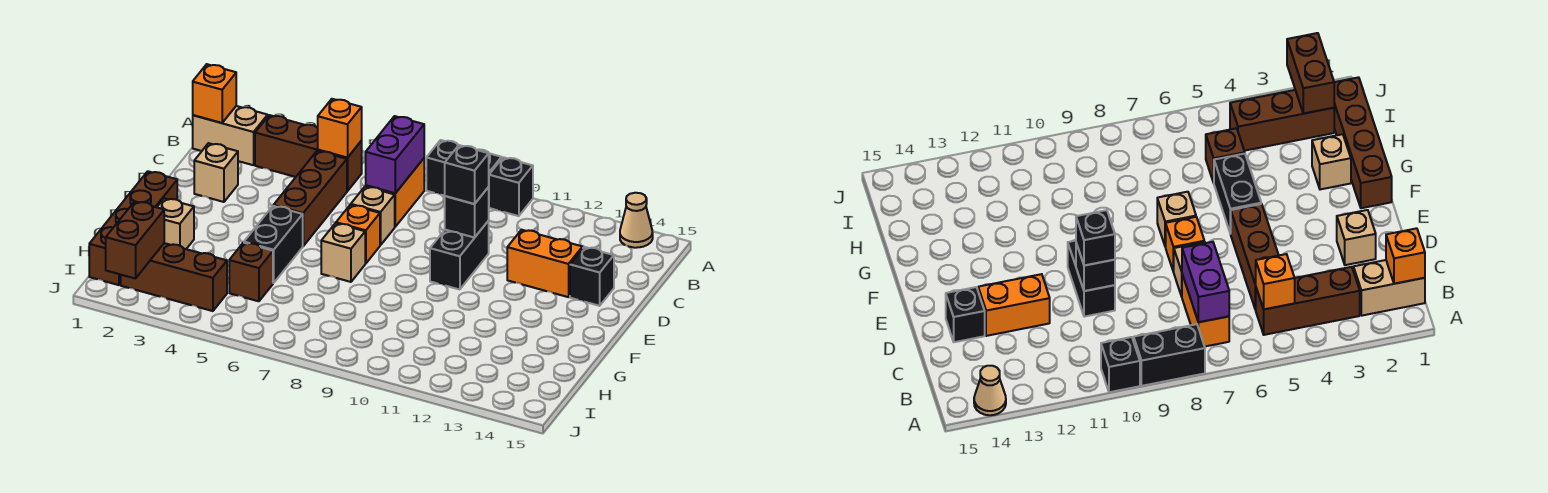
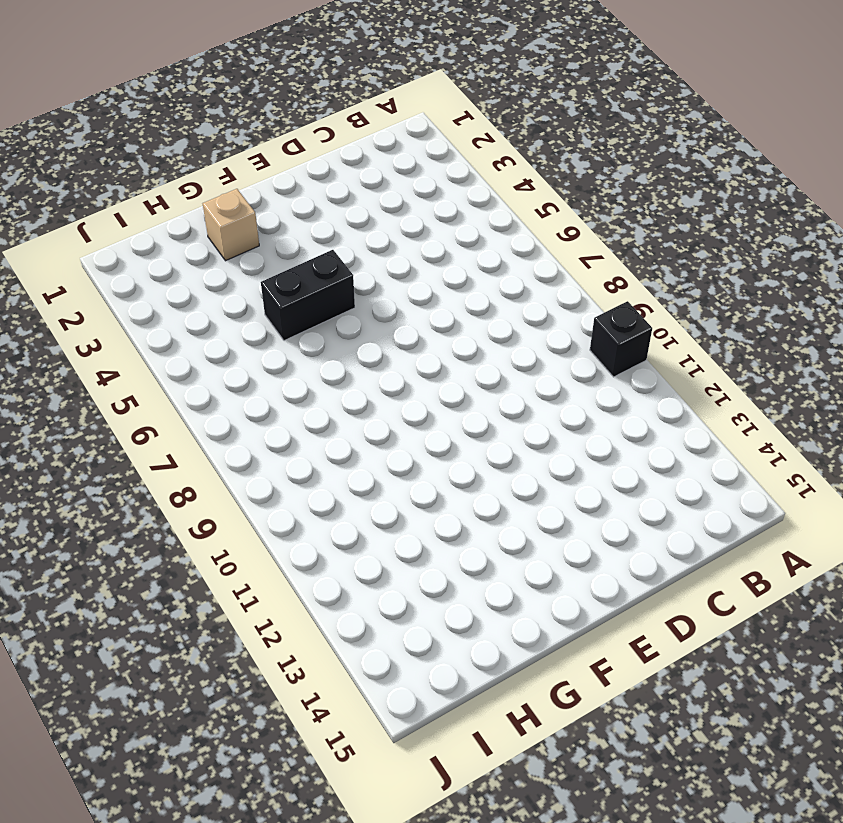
none -> black brick A8:A9 level 1
none -> tan cone A14 level 1
none -> tan brick B1:B2 level 1

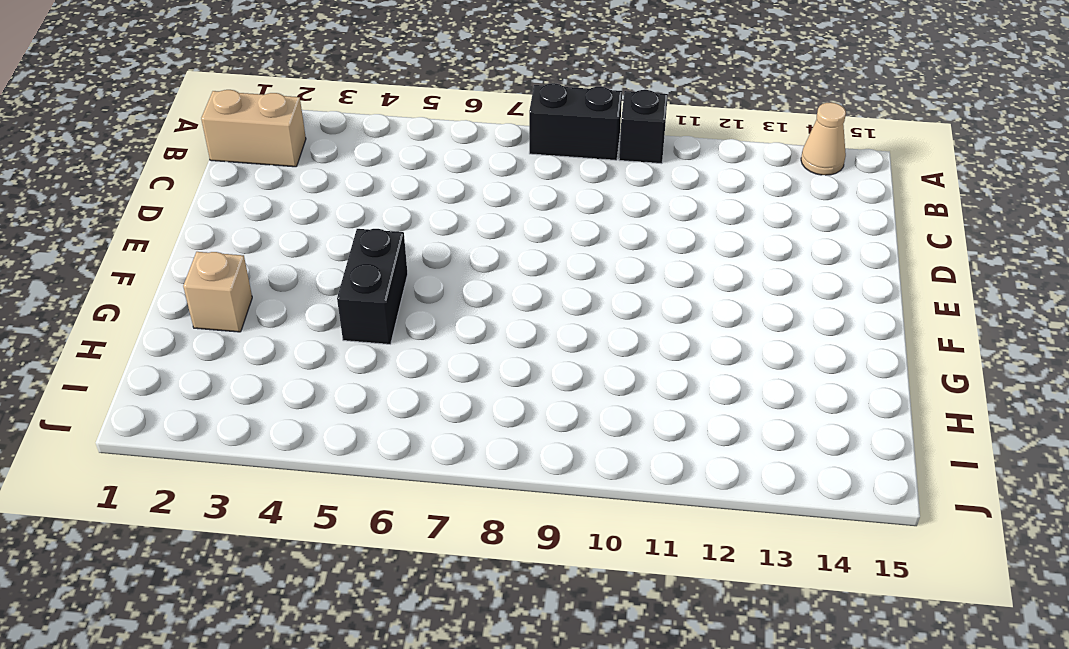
none -> brown brick B3:B5 level 1
none -> orange brick B7:C7 level 1
none -> brown brick C5:E5 level 1

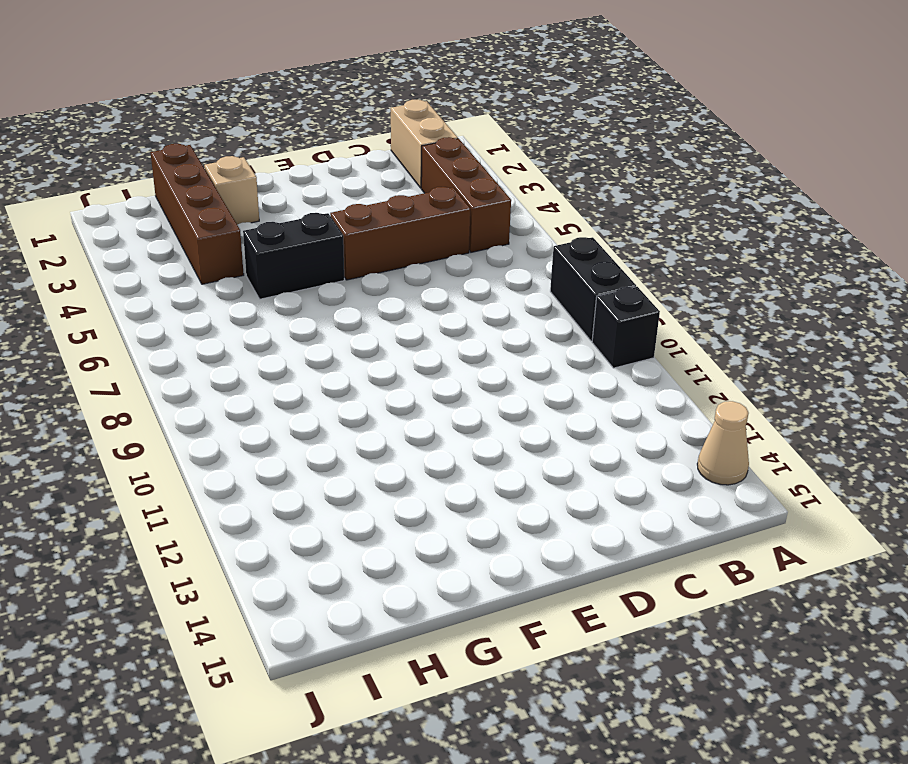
brown brick H1:H4 level 1 -> brown brick F1:I1 level 1
none -> orange brick B7:C7 level 1
none -> tan brick D2 level 1
none -> tan brick D7 level 1

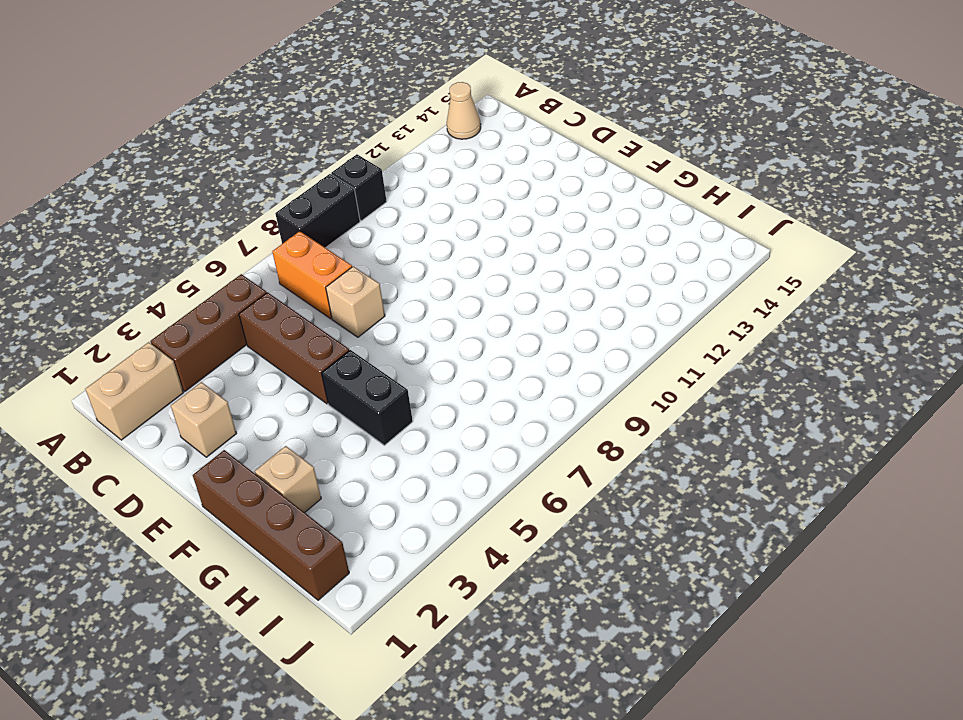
none -> black brick D10:E10 level 1
none -> orange brick D12:D13 level 1
none -> black brick D14 level 1

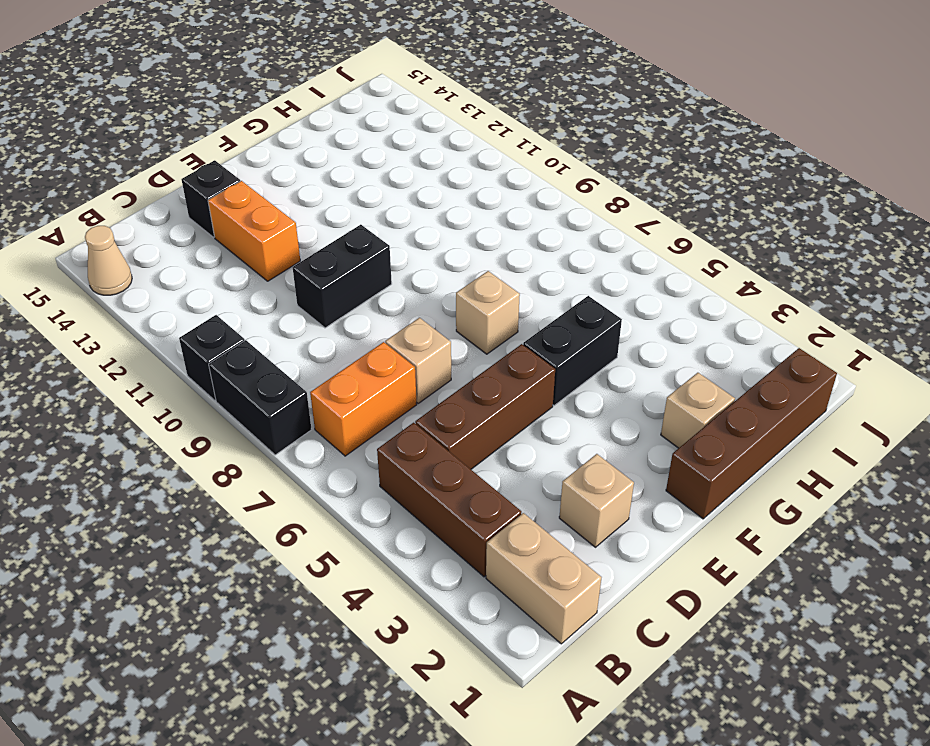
none -> orange brick E7 level 1
none -> brown brick H5 level 1
none -> brown brick I2:I4 level 1

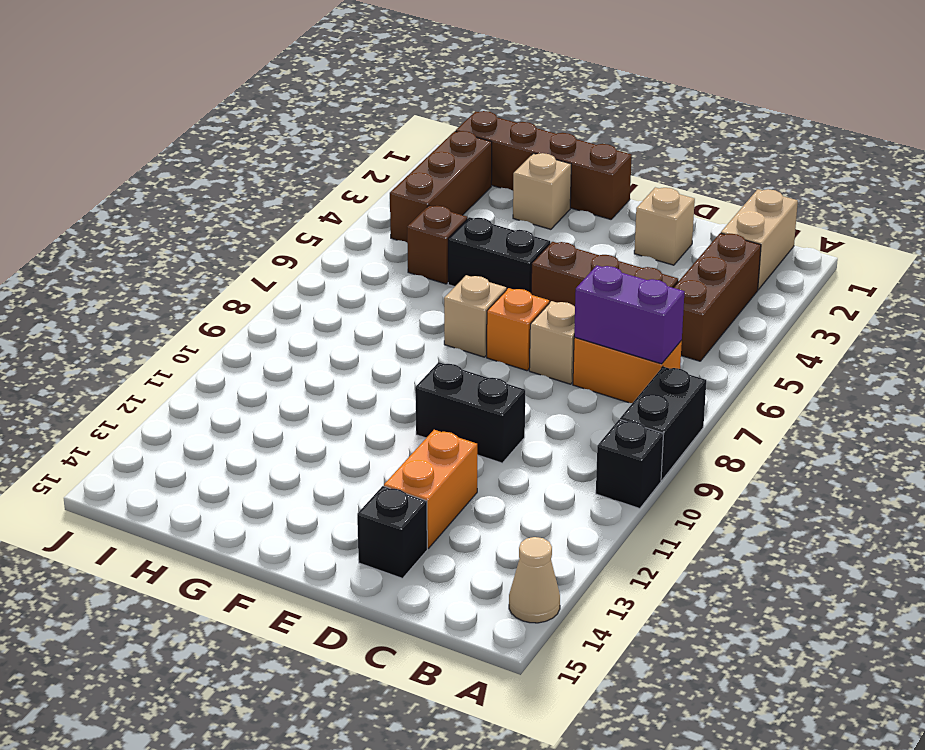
none -> orange brick B1 level 2
none -> orange brick B5 level 2
none -> black brick D10 level 2

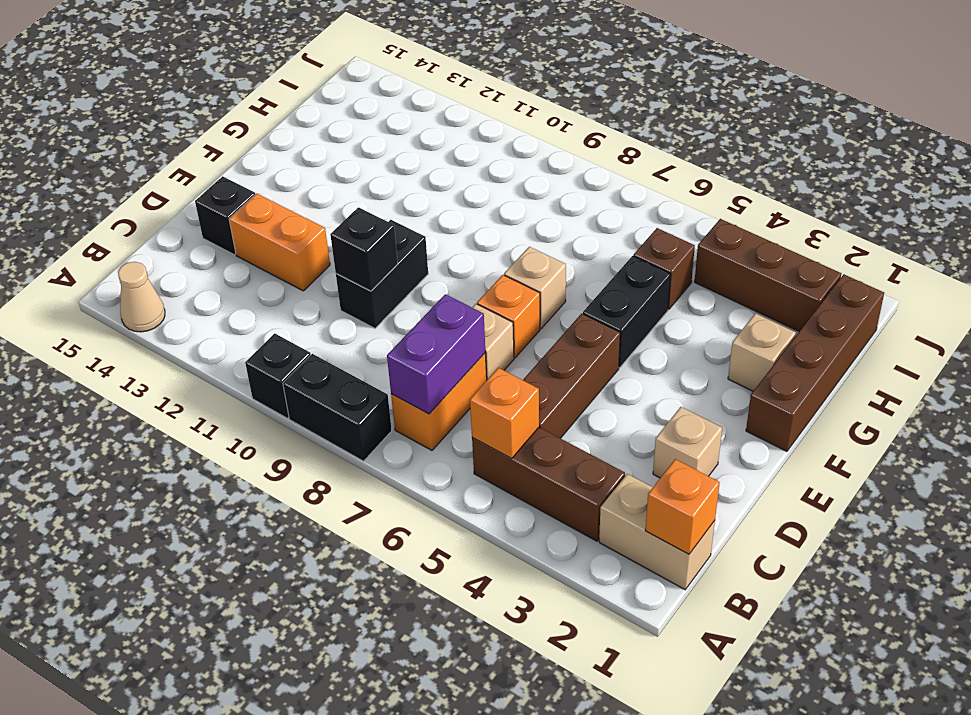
none -> brown brick I2:J2 level 2
none -> black brick D10 level 3

